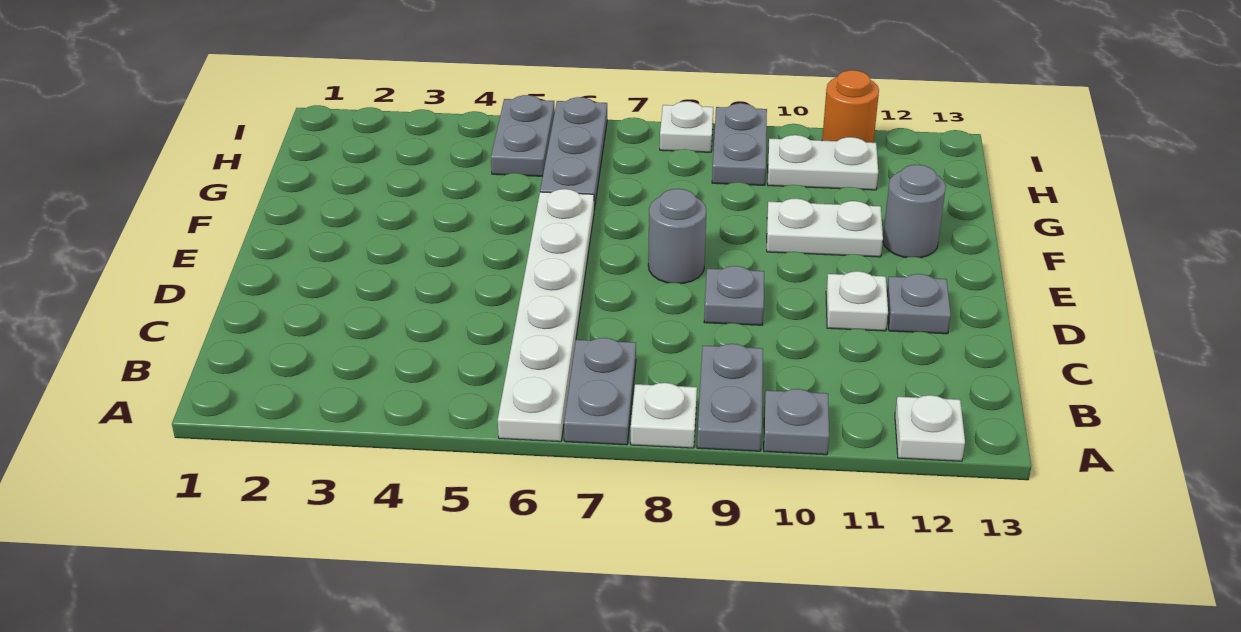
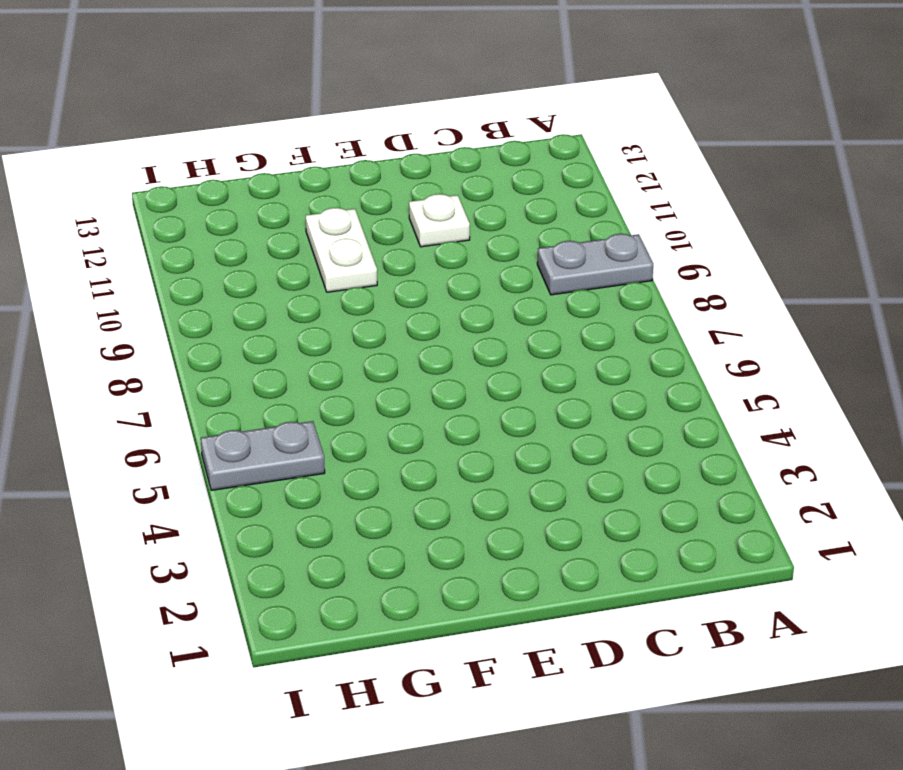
none -> white plate A6:F6 level 1
none -> grey plate A7:B7 level 1
none -> white plate A8 level 1

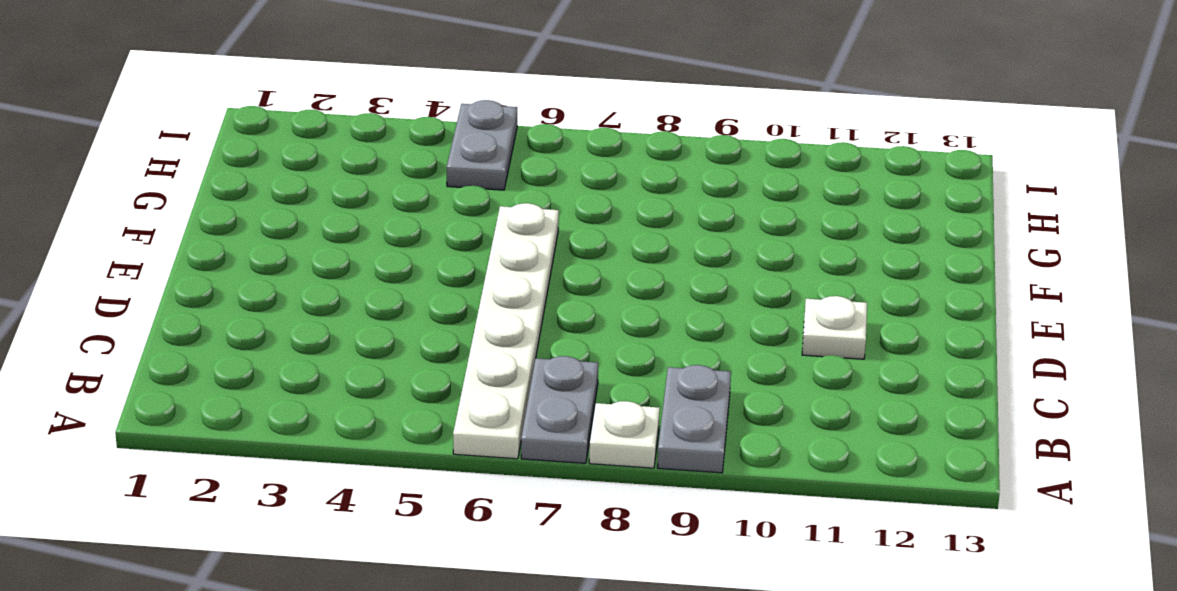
none -> grey plate A10 level 1
none -> white plate A12 level 1
none -> grey plate D9 level 1

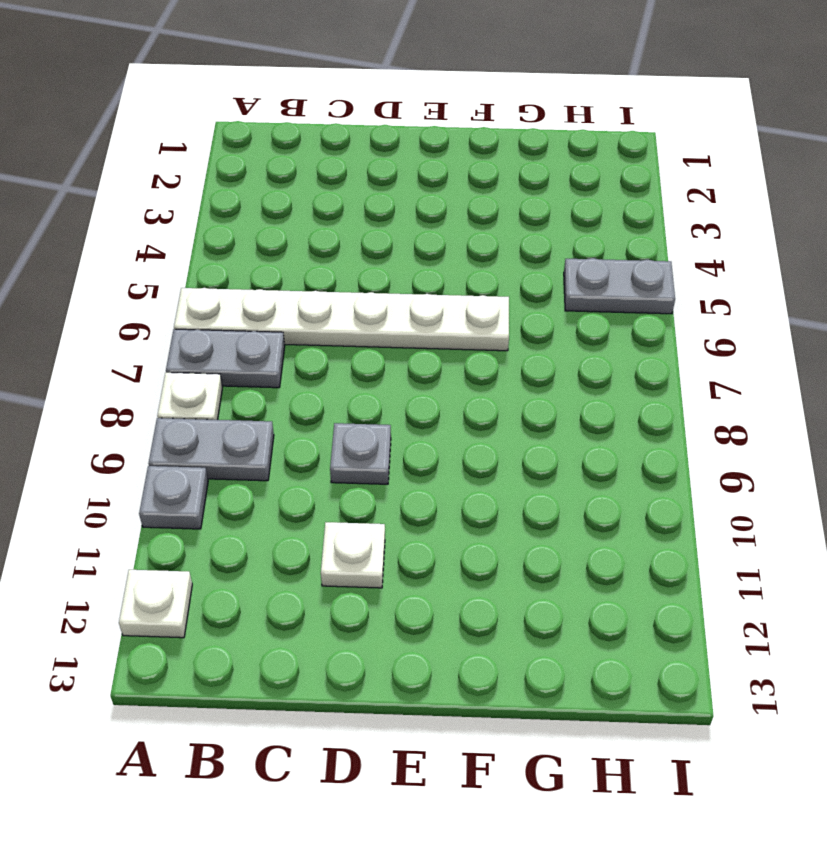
none -> grey plate D12 level 1
none -> grey round brick E8 level 1
none -> white plate F10:F11 level 1

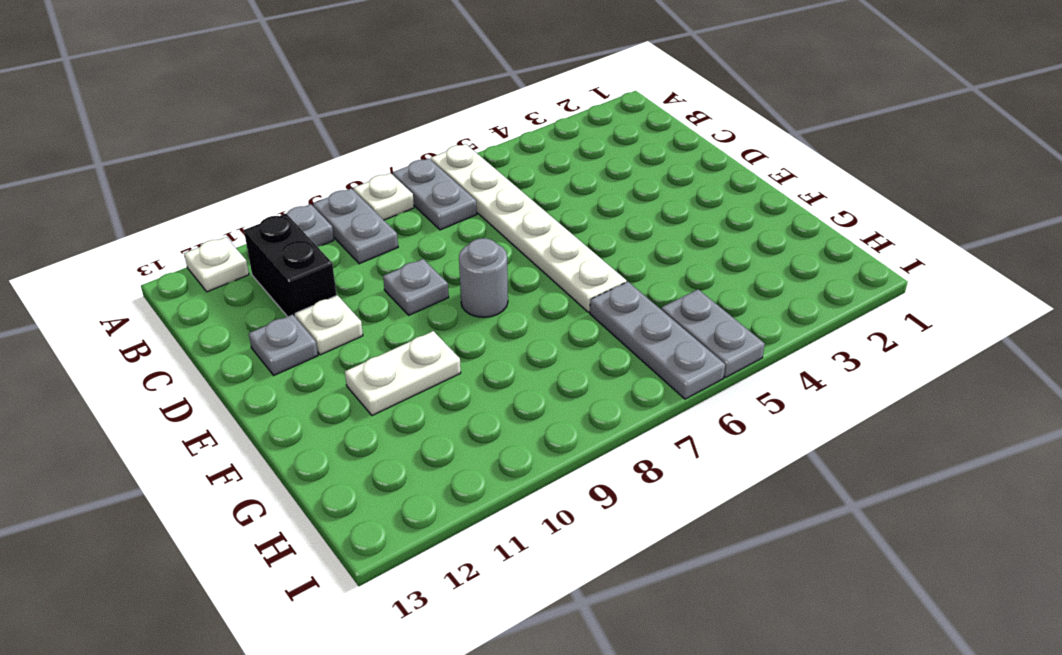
black brick B11:C11 level 1 -> none
none -> grey round brick F12 level 1
none -> grey plate H9:I9 level 1
none -> white plate H10:H11 level 1

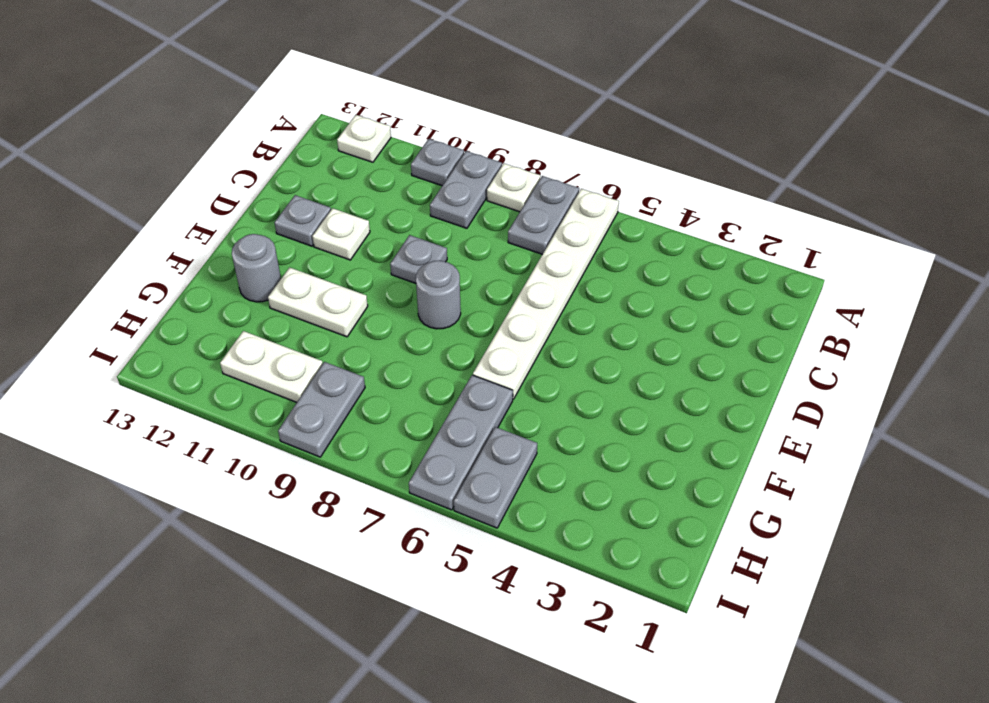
none -> white plate I8 level 1
none -> orange round brick I11 level 1

